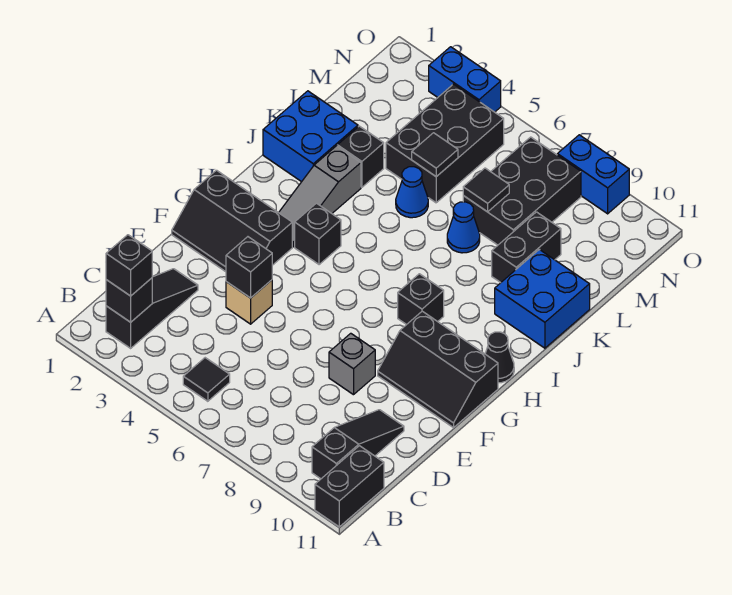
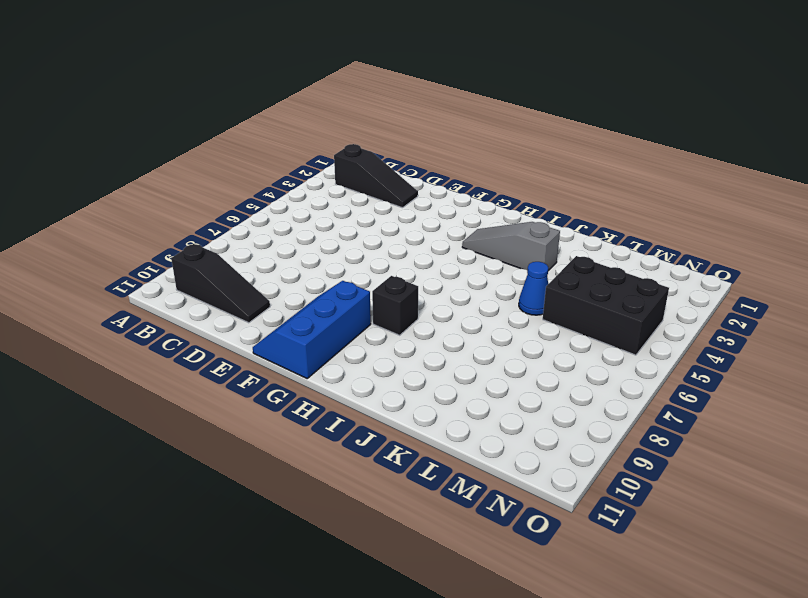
blue slope F9:G11 level 1 top G -> black slope F9:G11 level 1 top G
none -> black brick A11:B11 level 1
none -> black tile B5 level 1
none -> tan brick E4 level 1

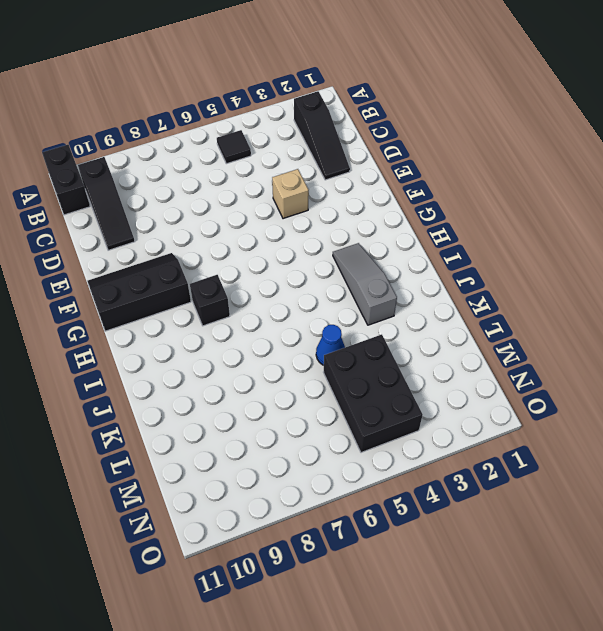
none -> grey brick E8 level 1
none -> black slope F1:G3 level 1 top G
none -> black brick H4 level 1

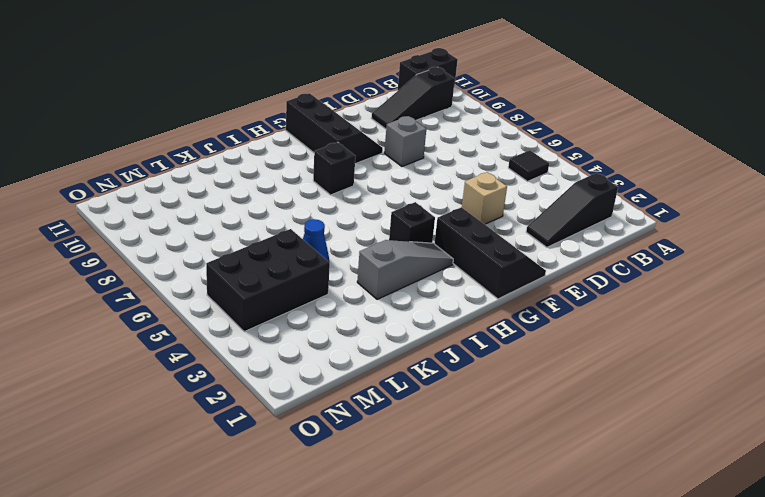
none -> black cone H11 level 1
none -> blue brick J1:K2 level 1
none -> blue brick J10:K11 level 1

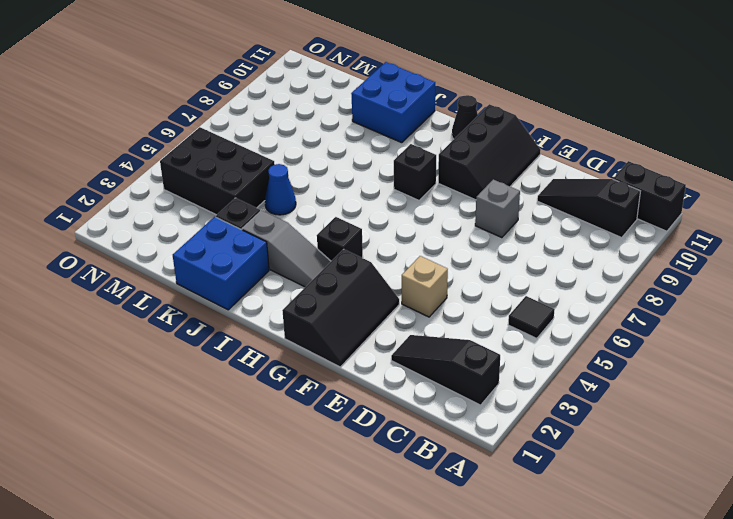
none -> blue cone K7 level 1
none -> black brick K9:L9 level 1
none -> black brick L7:N8 level 1

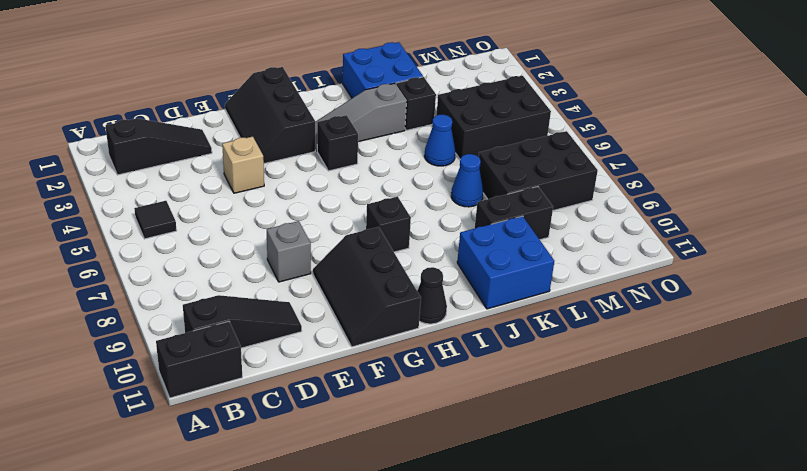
none -> blue brick O3:O4 level 1
none -> blue brick O8:O9 level 1
none -> black brick B2 level 2

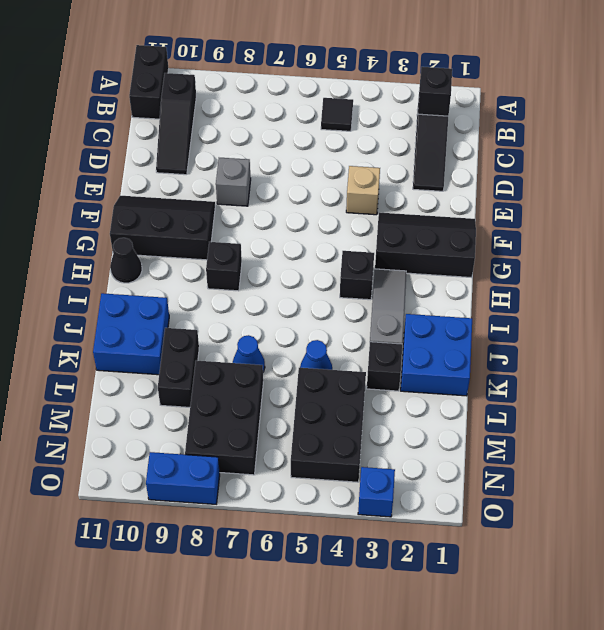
blue brick O3 level 1 -> blue brick O3:O4 level 1
none -> black brick E4 level 2
none -> black tile L5 level 2
none -> black tile L7 level 2

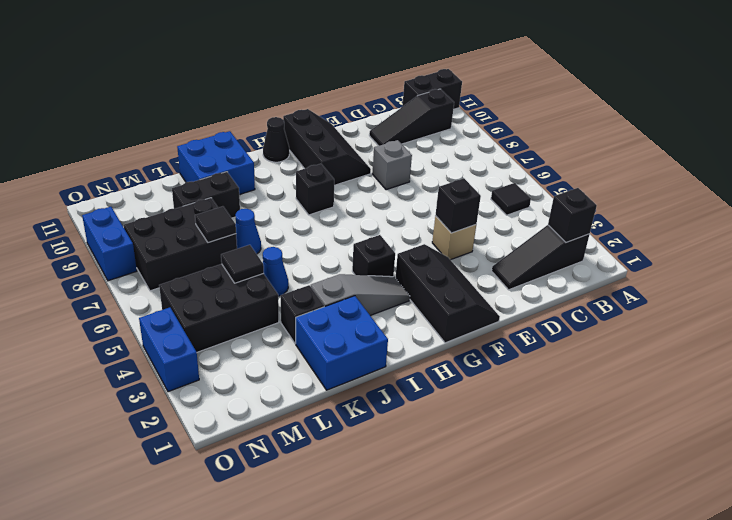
none -> black brick B2 level 3

